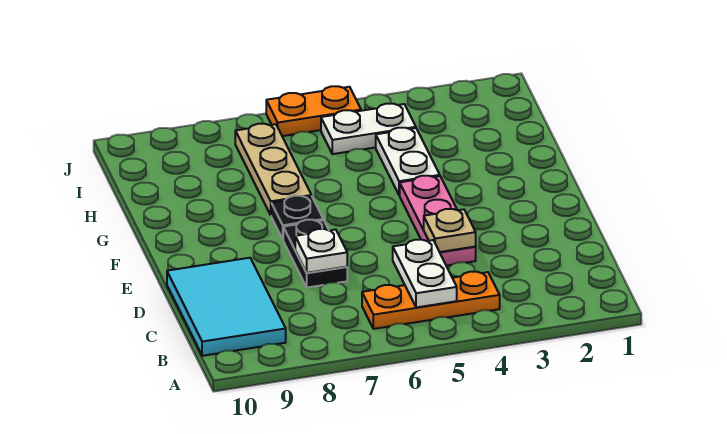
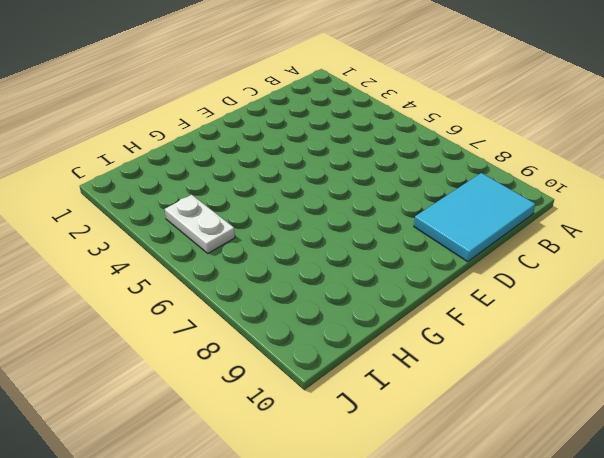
none -> orange plate B4:B6 level 1
none -> pink plate D4:F4 level 1
none -> black plate D7:E7 level 1

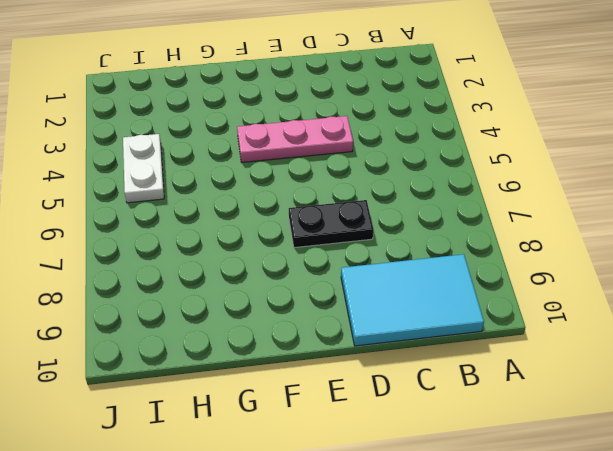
none -> orange plate B4:B6 level 1
none -> black plate F7 level 1
none -> white plate G4:H4 level 1

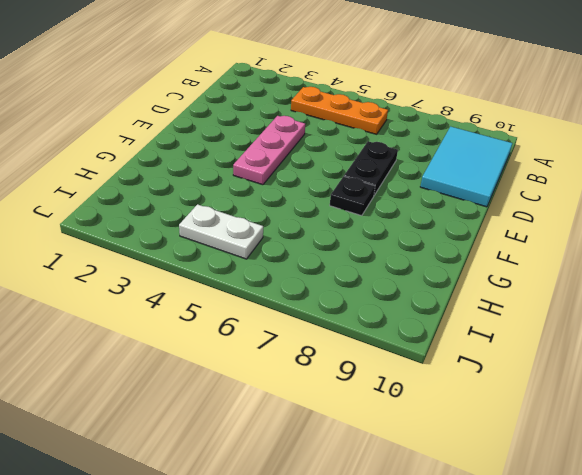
none -> white plate G4:H4 level 1
none -> tan plate G7:I7 level 1
none -> orange plate J5:J6 level 1

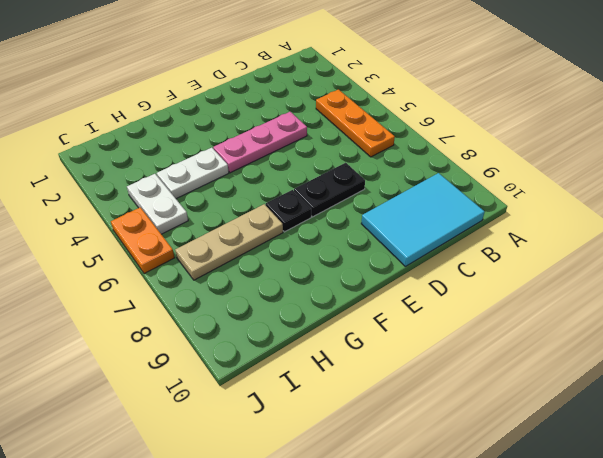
none -> white plate B5:C5 level 2
none -> tan plate D4 level 2
none -> white plate D7 level 2

